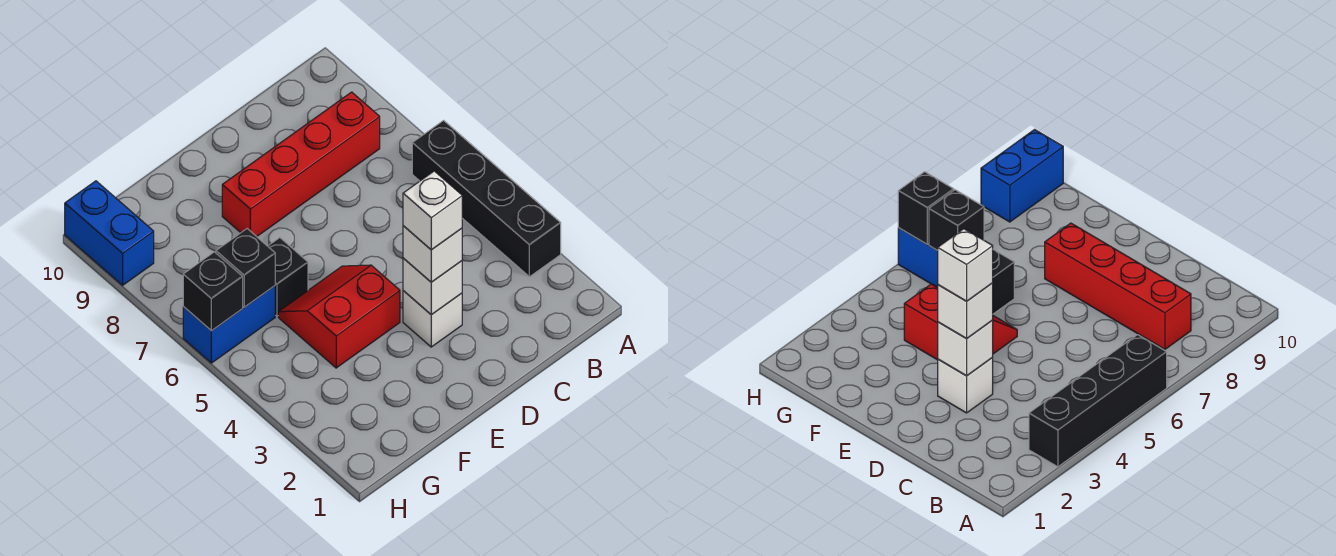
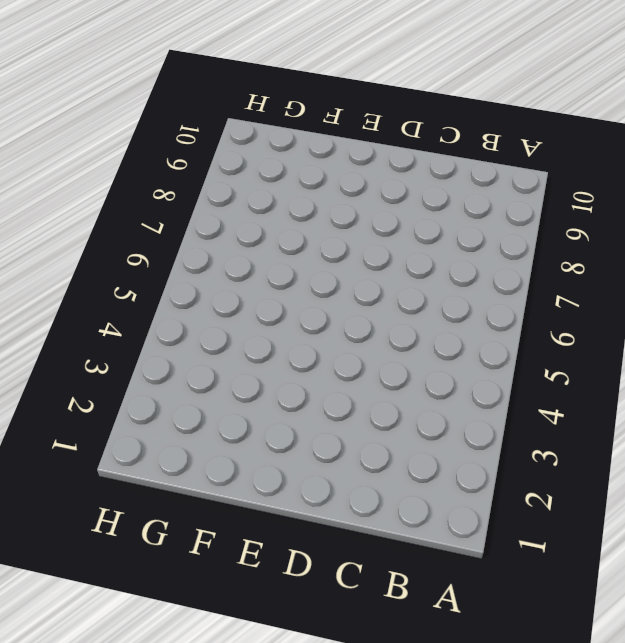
none -> black brick A3:A6 level 1
none -> red brick B8:E8 level 1
none -> white brick D3 level 1

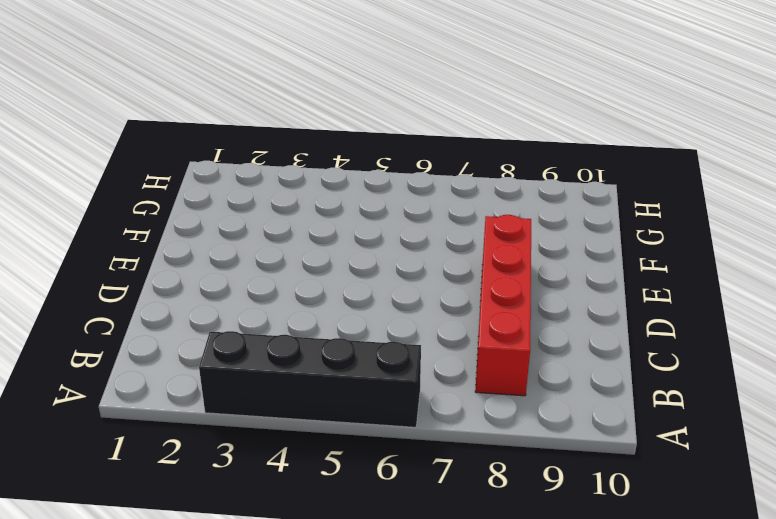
none -> white brick D3 level 1
none -> red slope E4:F5 level 1 top 4
none -> black brick F6 level 1

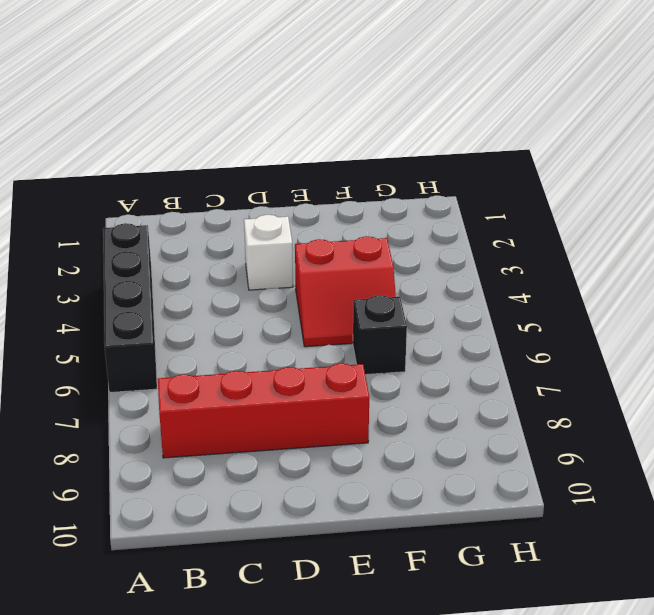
none -> blue brick G6:H6 level 1
none -> blue brick H9:H10 level 1
none -> white brick D3 level 2

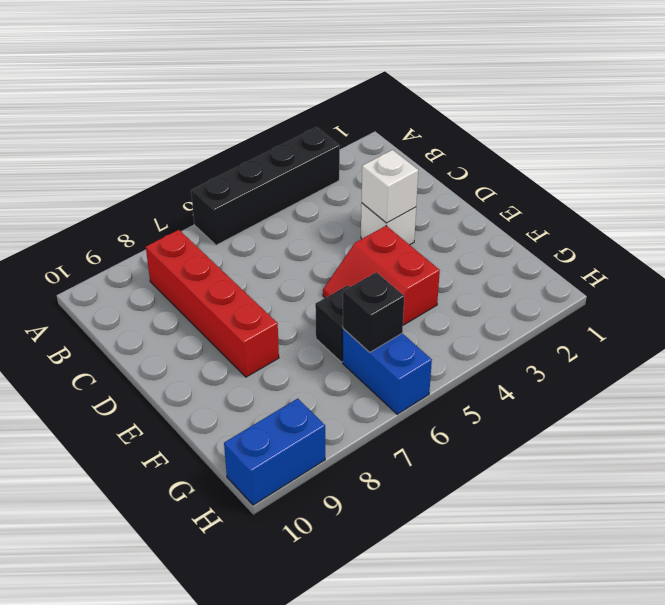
none -> black brick H6 level 2
none -> white brick D3 level 3
none -> white brick D3 level 4

